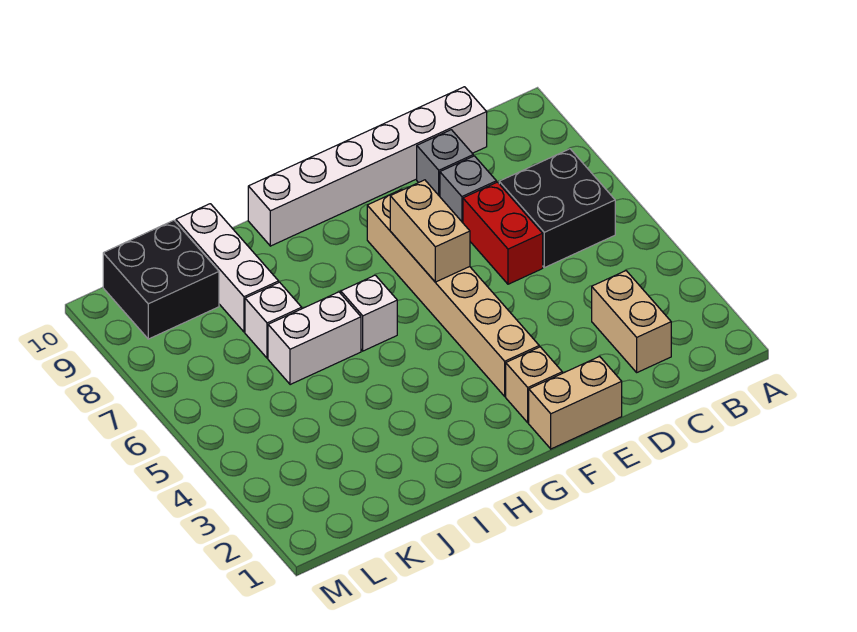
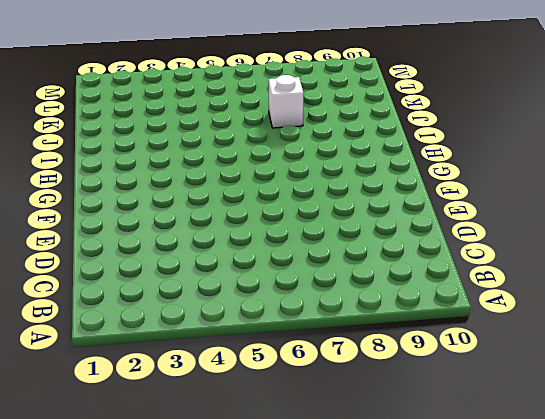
none -> black brick B6:C7 level 1
none -> tan brick C2:C3 level 1
none -> white brick C10:H10 level 1

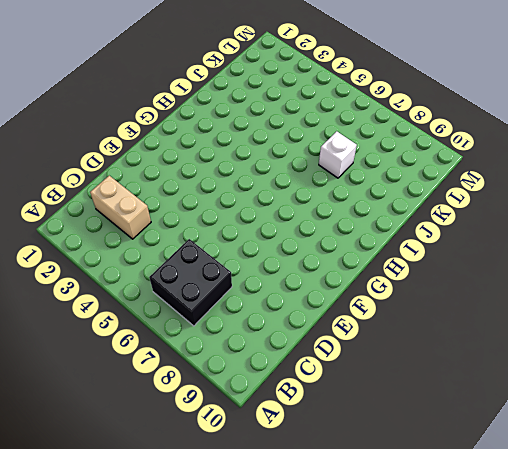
none -> white brick C10:H10 level 1
none -> red brick D6:D7 level 1
none -> grey brick D8 level 1

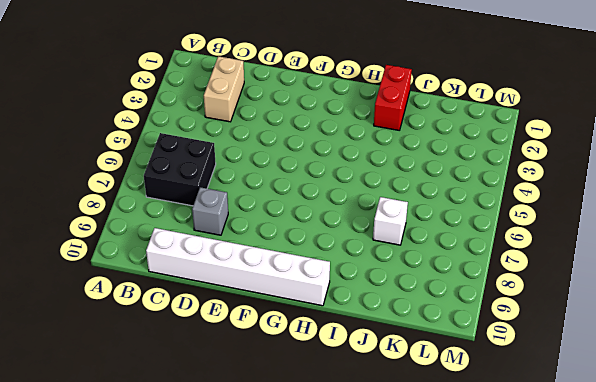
red brick I1:I2 level 1 -> red brick D6:D7 level 1
none -> grey brick D9 level 1
none -> tan brick E1:F1 level 1
none -> tan brick F2 level 1

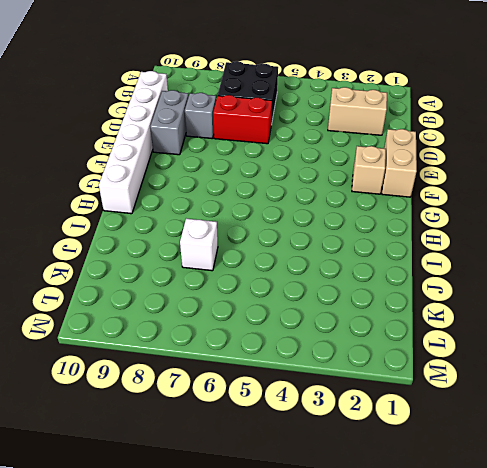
grey brick D9:E9 level 1 -> grey brick D9 level 1
none -> tan brick F3:F8 level 1
none -> white brick H6 level 1
none -> white brick I6:J6 level 1

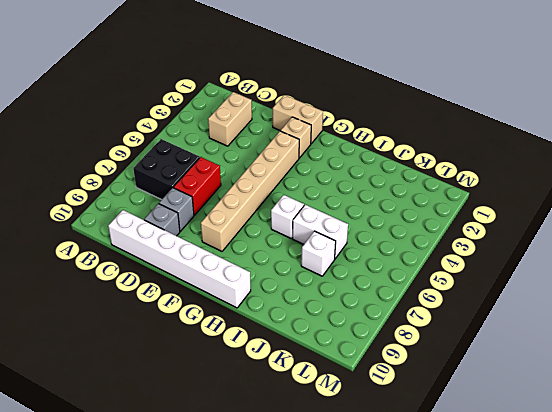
none -> white brick J8:J10 level 1
none -> black brick K9:L10 level 1
none -> tan brick F6:F7 level 2

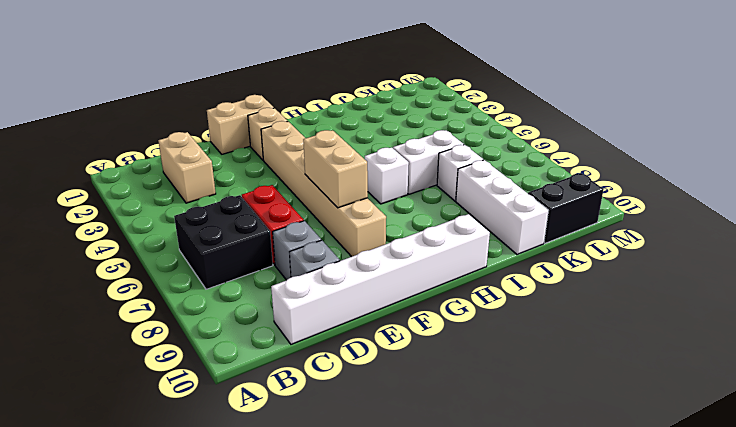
black brick K10:L10 level 1 -> black brick K9:L10 level 1

